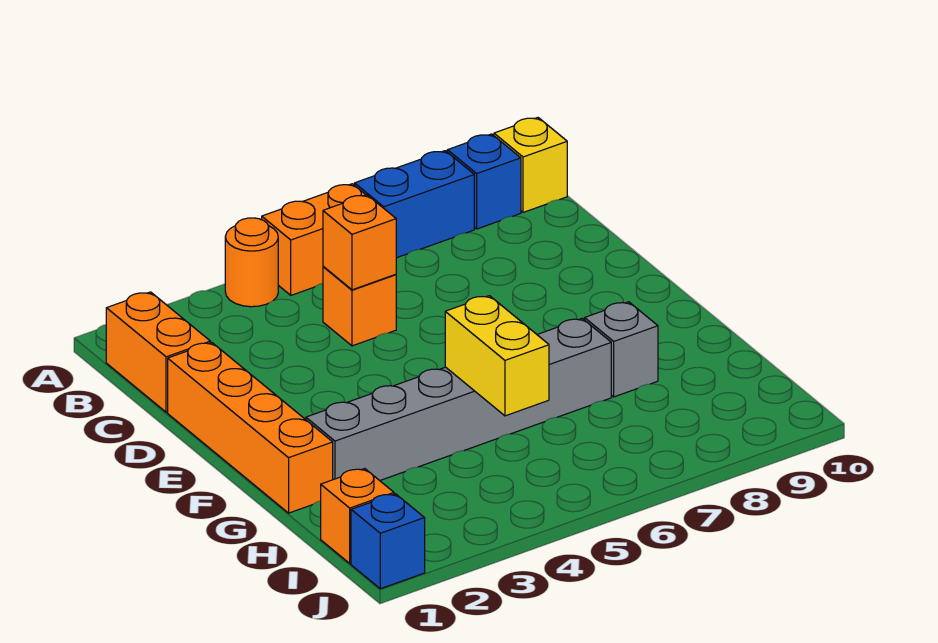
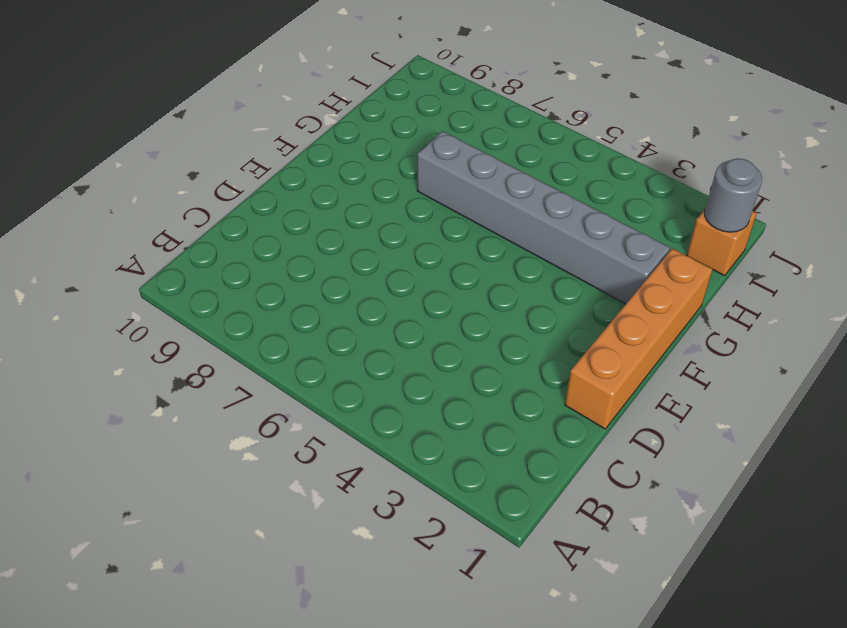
grey round brick I1 level 2 -> none
none -> orange round brick A4 level 1
none -> orange brick A5:A6 level 1
none -> blue brick A7:A8 level 1

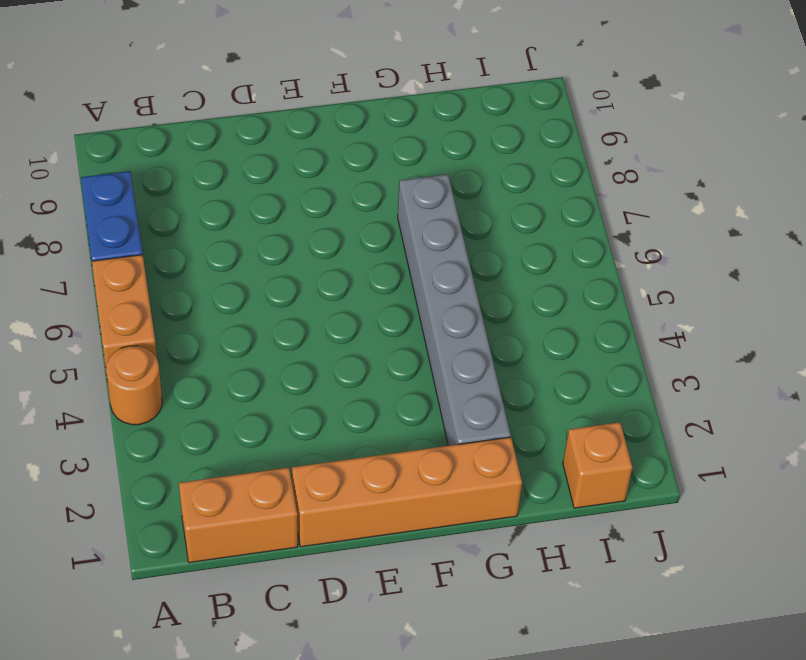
none -> blue brick A9 level 1
none -> yellow brick A10 level 1
none -> orange brick C5 level 1

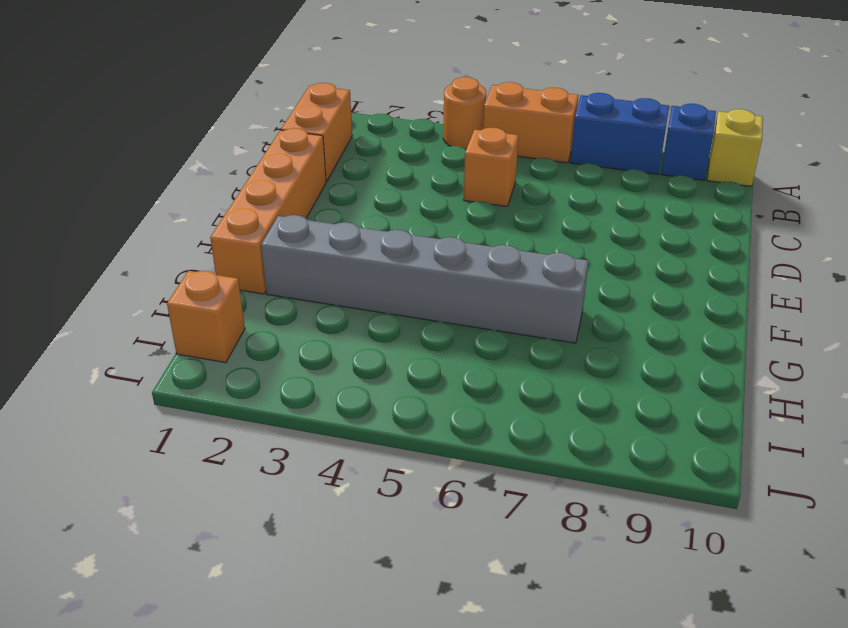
none -> grey brick G8 level 1
none -> blue brick J1 level 1
none -> orange brick C5 level 2

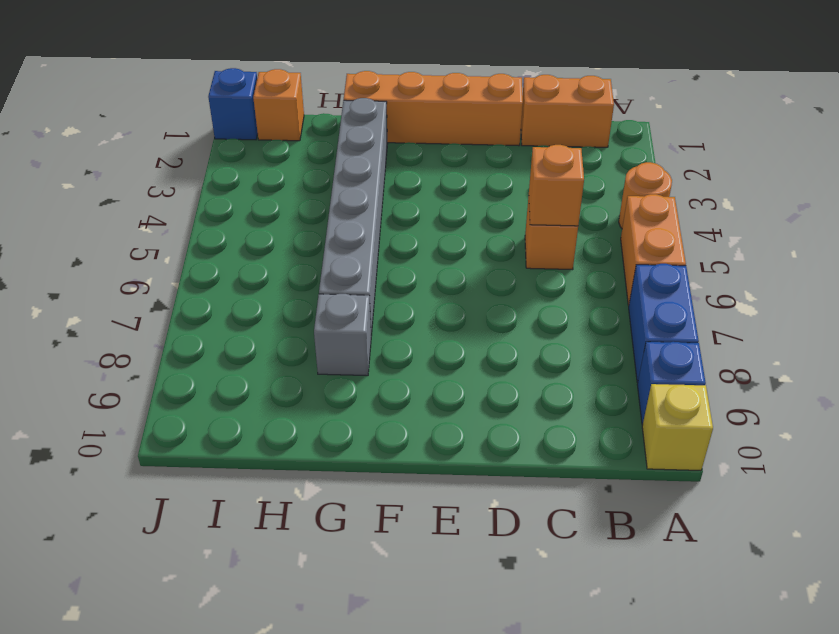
none -> yellow brick G5:H5 level 2

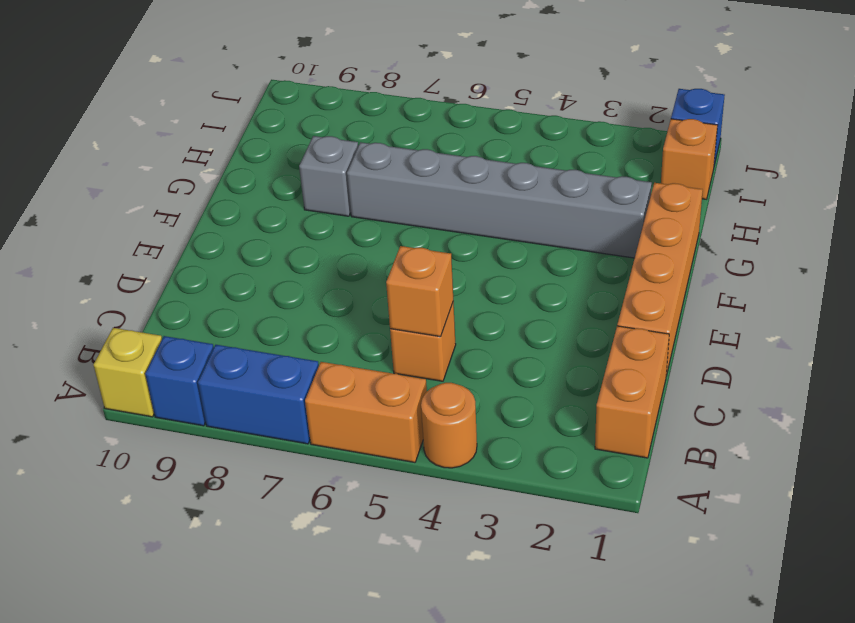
none -> yellow brick G5:H5 level 2

